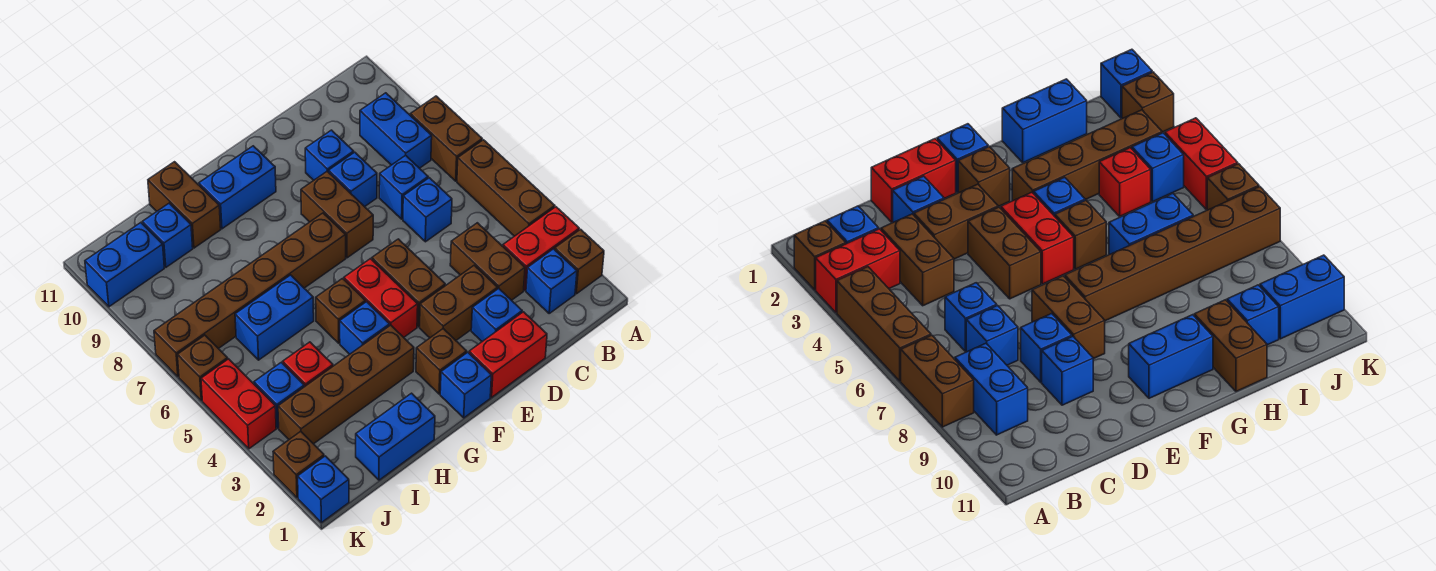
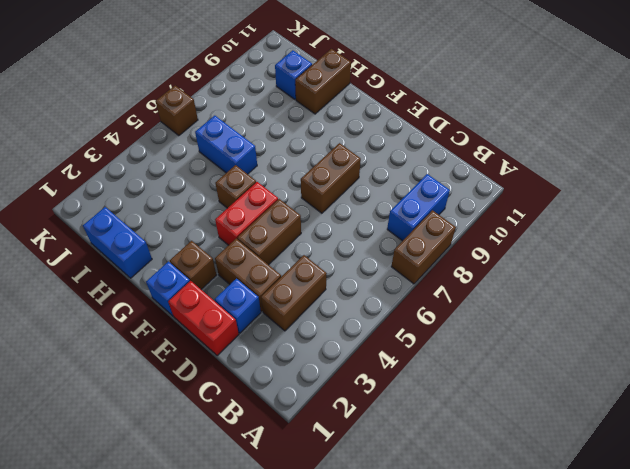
none -> brown brick A2 level 1
none -> red brick A3:B3 level 1
none -> brown brick A4:A6 level 1
none -> blue brick B2 level 1

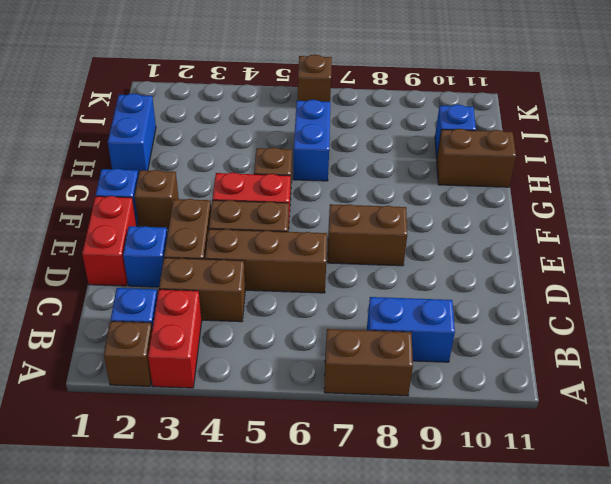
brown brick D4:D6 level 1 -> brown brick A4:A6 level 1
none -> blue brick C6 level 1
none -> blue brick C7 level 1
none -> blue brick D8 level 1
none -> blue brick D9 level 1

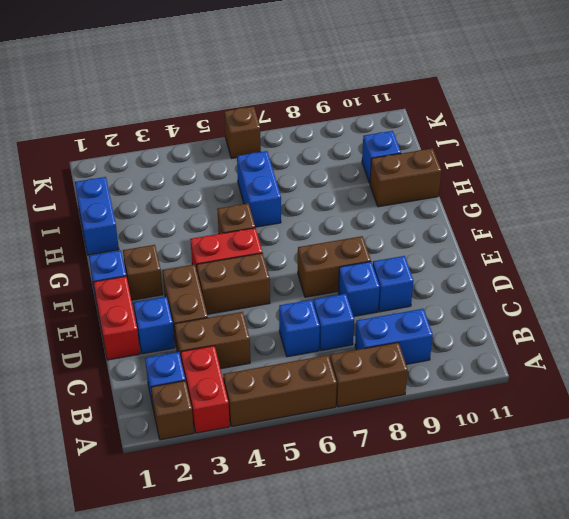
none -> brown brick F7:K7 level 1
none -> blue brick F10:G10 level 1
none -> brown brick G3:J3 level 1
none -> blue brick G4 level 1

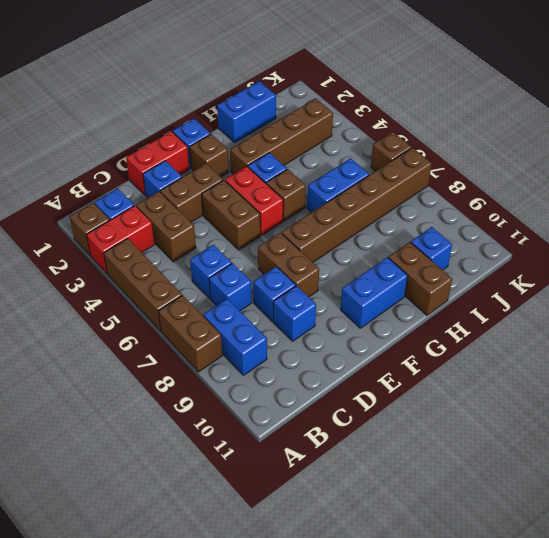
none -> red brick I4 level 1
none -> blue brick J4 level 1
none -> blue brick J10:K10 level 1
none -> blue brick K1 level 1

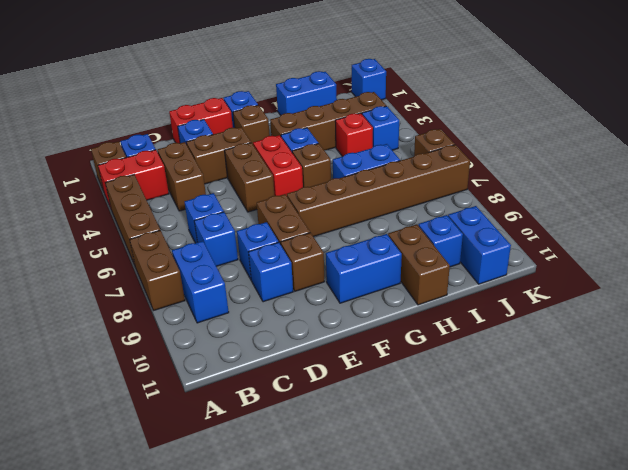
brown brick E9 level 1 -> brown brick K2 level 1
blue brick J10:J11 level 1 -> blue brick J10:K10 level 1
none -> red brick K4:K5 level 1

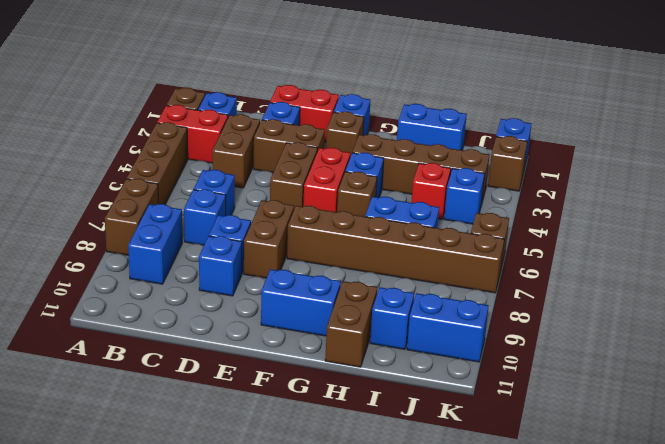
none -> red brick K4:K5 level 1

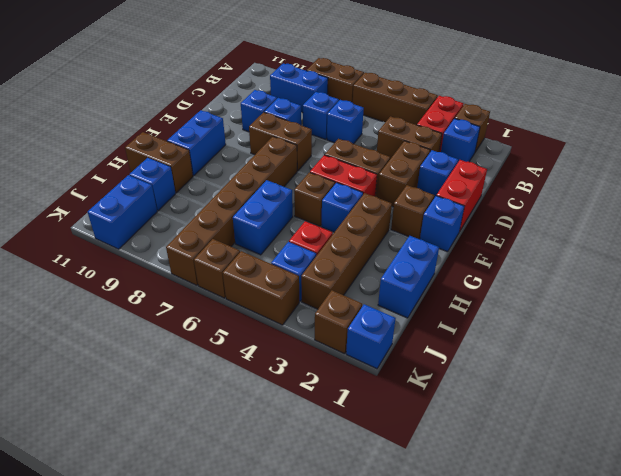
brown brick K4:K5 level 1 -> red brick K4:K5 level 1

